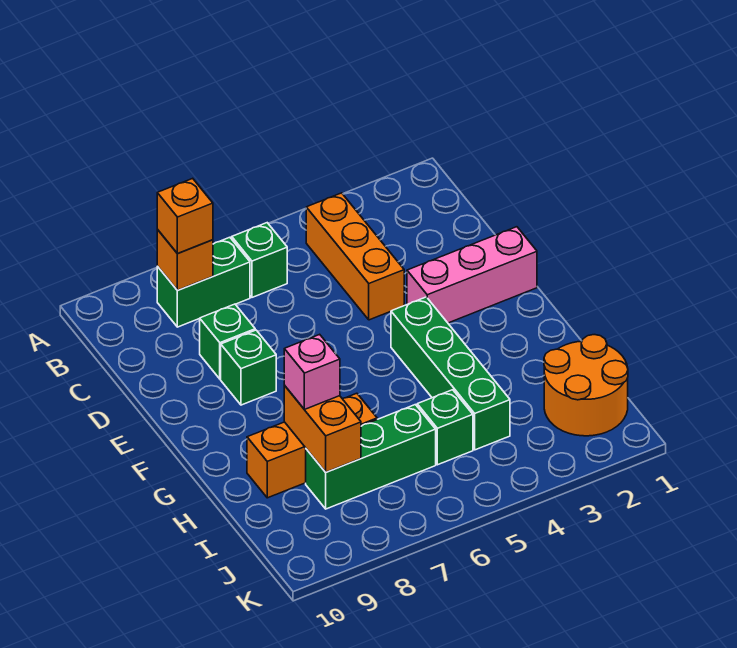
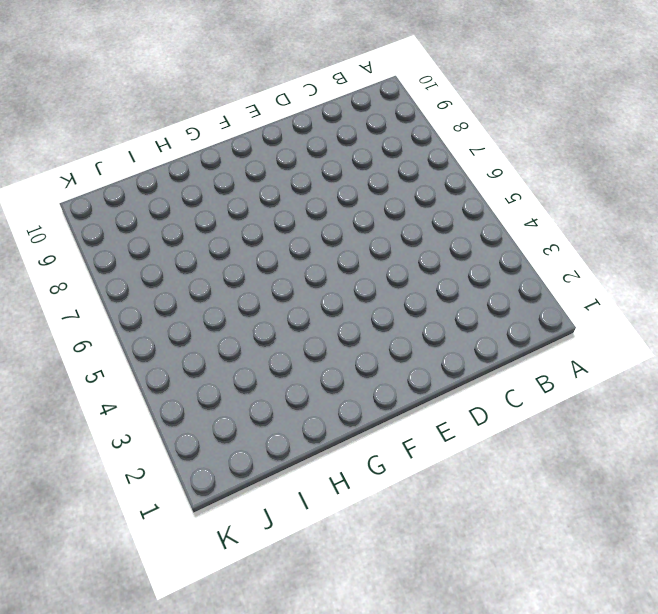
none -> orange brick B4:D4 level 1
none -> green brick B6 level 1
none -> green brick B7:B8 level 1

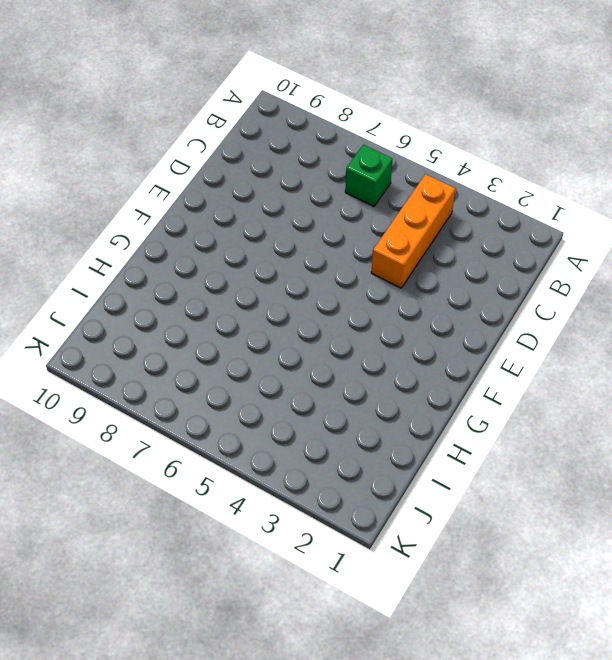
none -> green brick B7:B8 level 1
none -> green brick D8 level 1
none -> pink brick E1:E3 level 1

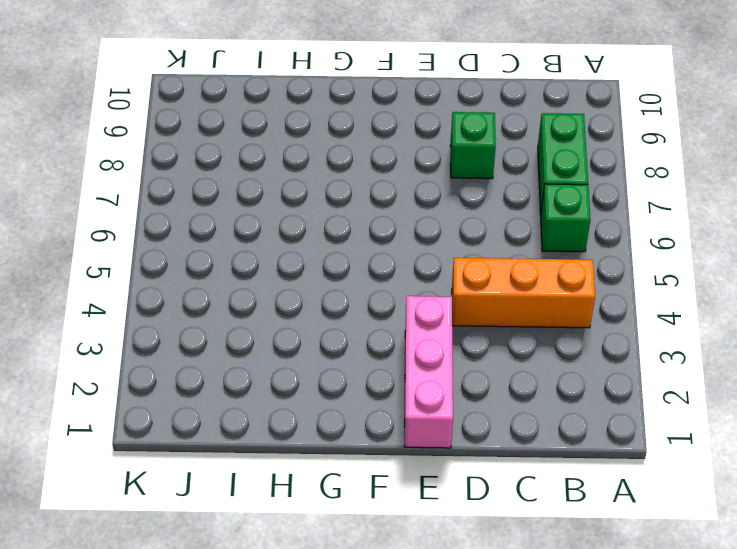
none -> green brick E8 level 1
none -> green brick F4:I4 level 1
none -> orange brick H7:H9 level 1

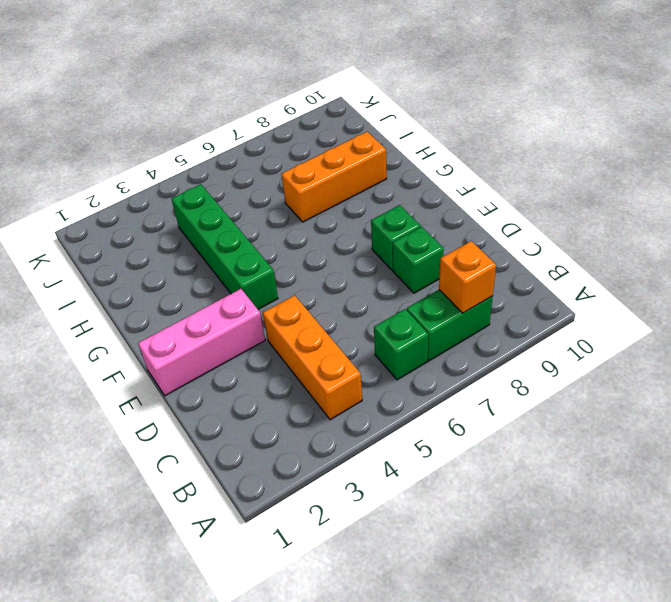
none -> orange round brick I1:J2 level 1
none -> green brick I5 level 1
none -> green brick I6:I8 level 1

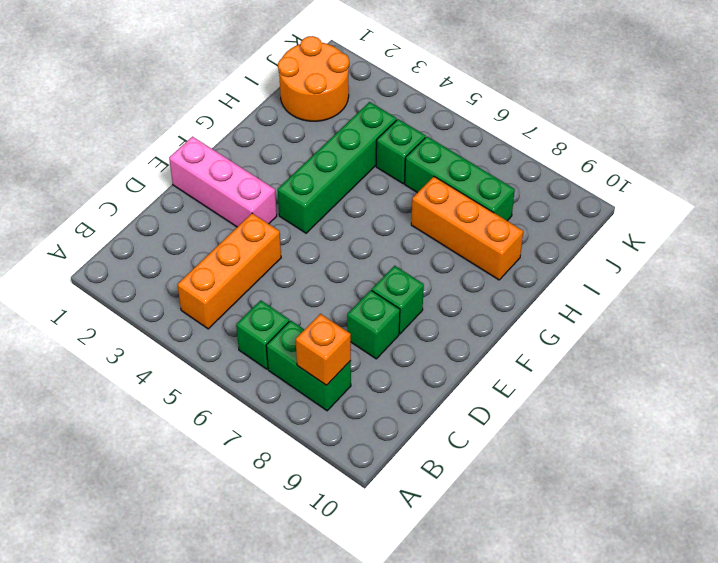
none -> orange brick H8:I8 level 2
none -> orange brick B8 level 3
none -> pink brick H8 level 3

